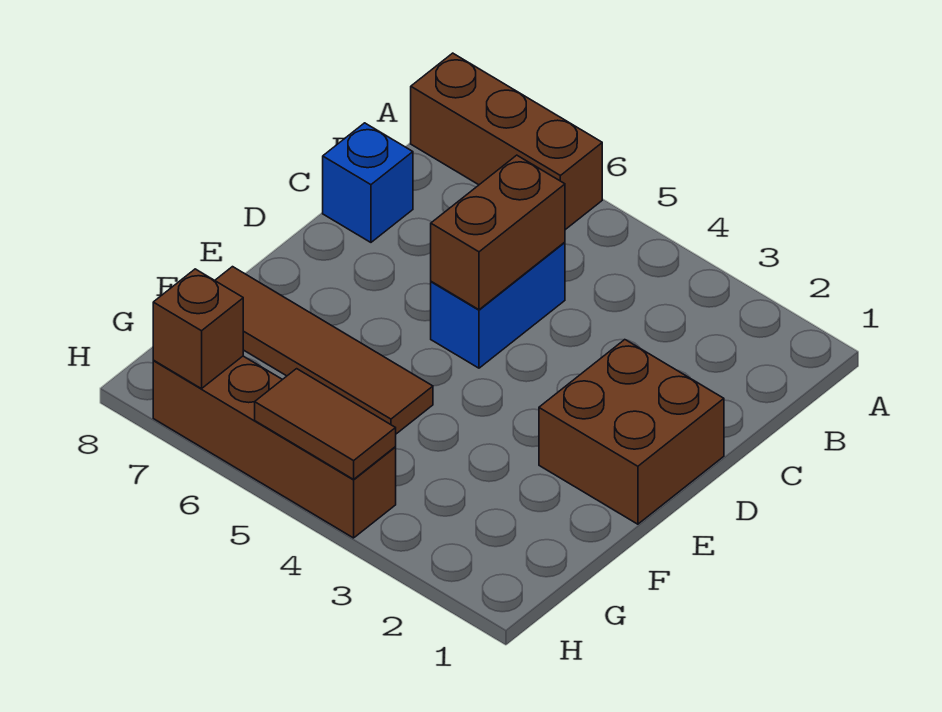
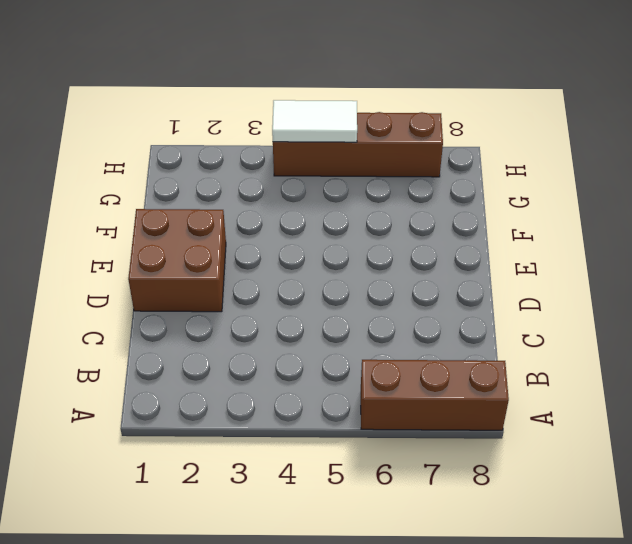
white tile H4:H5 level 2 -> brown tile H4:H5 level 2
none -> blue brick C5:D5 level 1
none -> blue brick C8 level 1

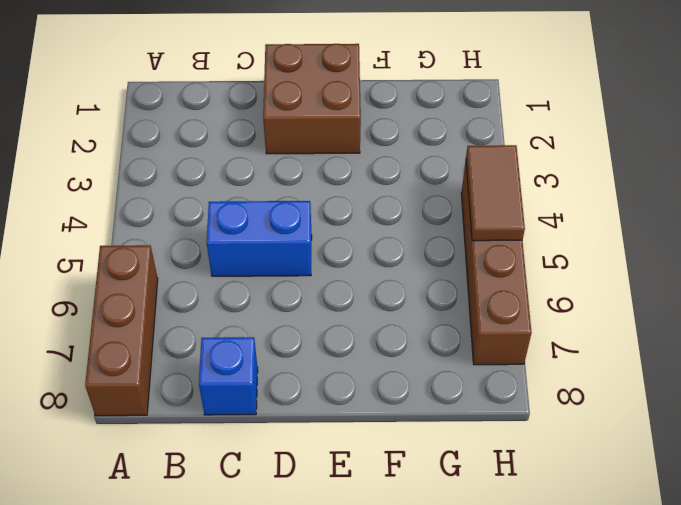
none -> brown tile F5:F8 level 1
none -> brown brick C5:D5 level 2

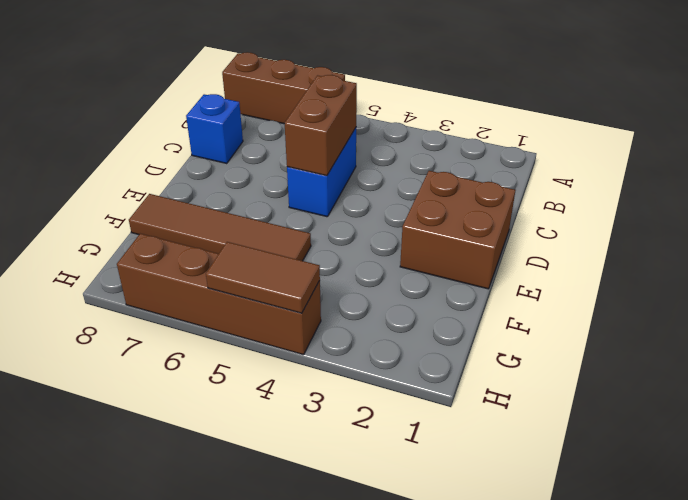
none -> brown brick H7 level 2

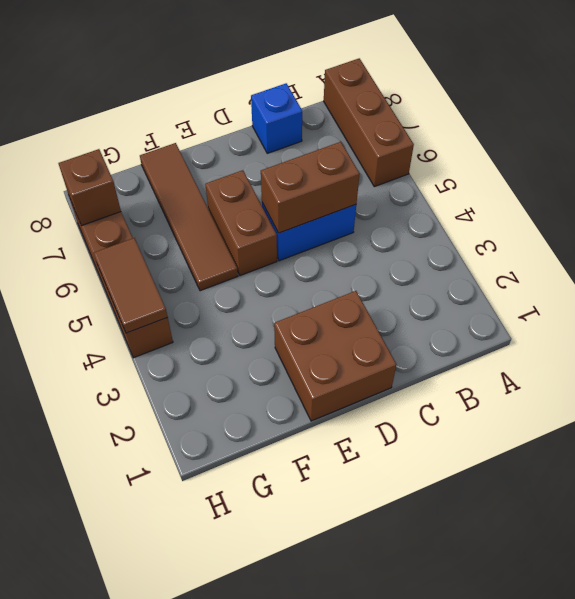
brown brick E5:E6 level 1 -> none

